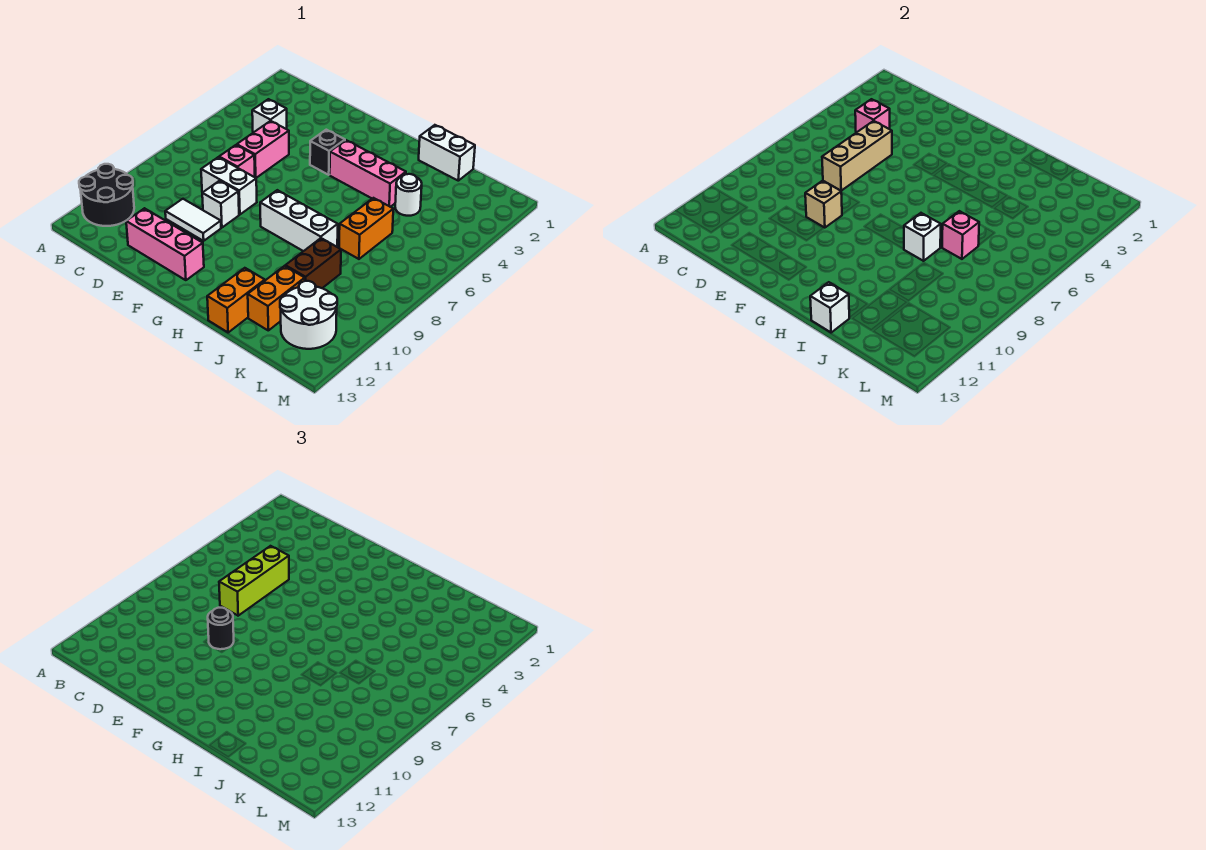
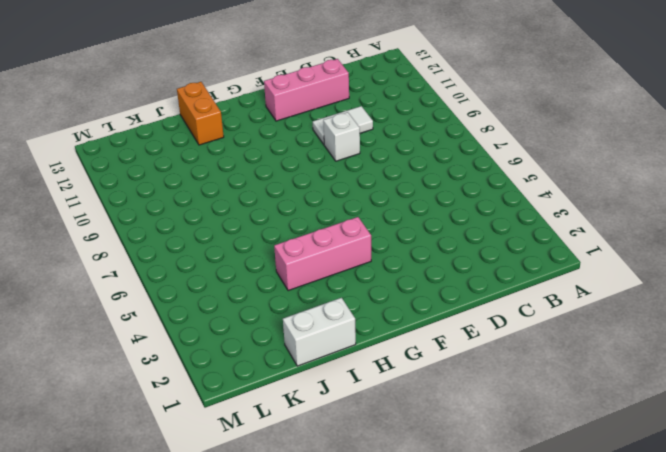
none -> black round brick A11:B12 level 1
none -> white brick C4 level 1
none -> pink brick D5:D6 level 1

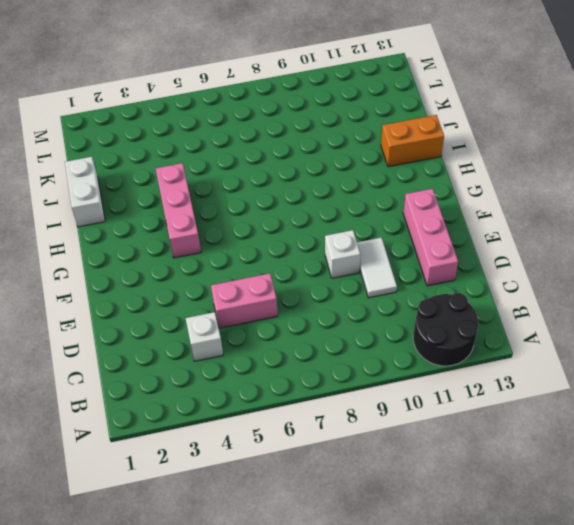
none -> pink brick D7 level 1
none -> white brick D8:E8 level 1
none -> black brick F4 level 1

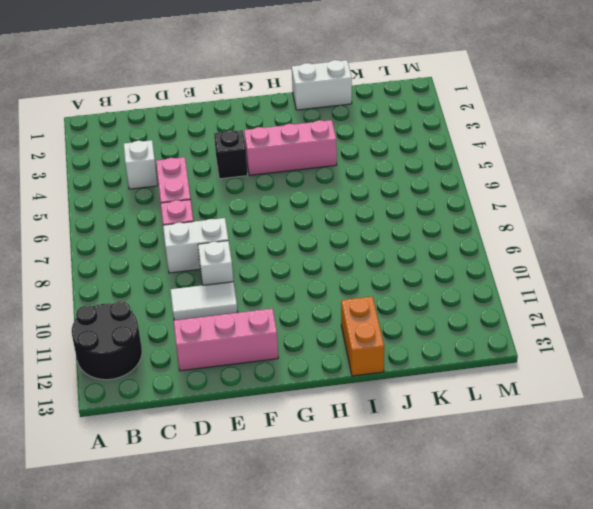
none -> white brick G8:I8 level 1
none -> white round brick J4 level 1
none -> orange brick J6:J7 level 1

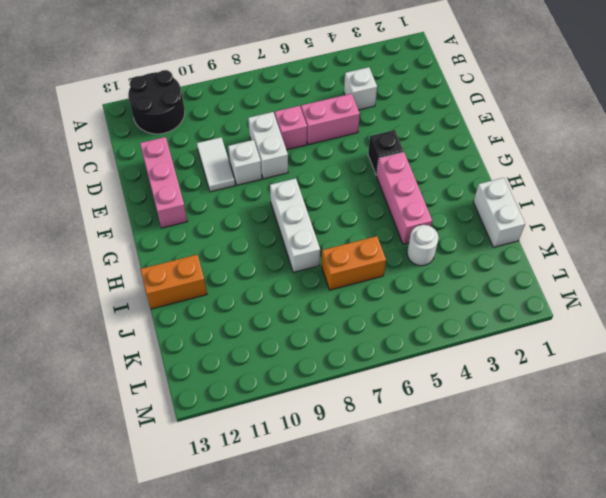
none -> brown brick J9:J10 level 1
none -> orange brick J11:J12 level 1
none -> white round brick K11:L12 level 1

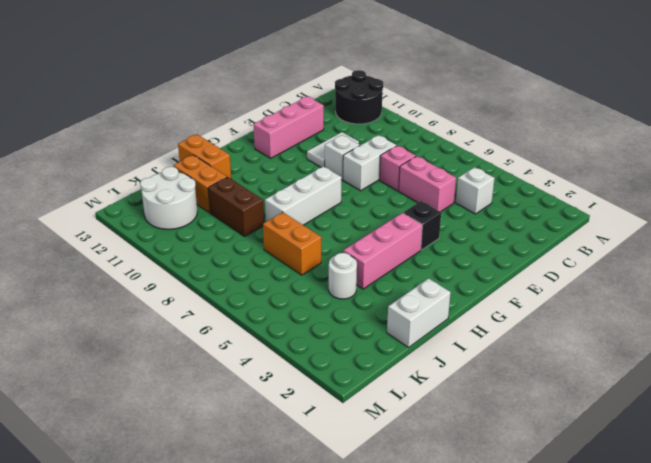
none -> pink brick C4 level 2
none -> tan brick D5:D7 level 2
none -> tan brick E9 level 2

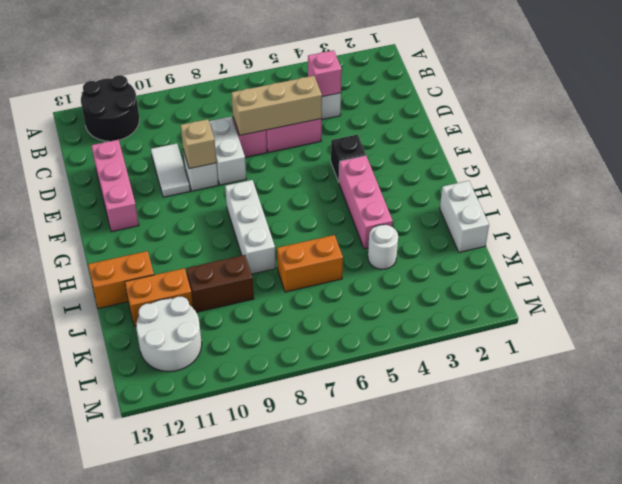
none -> white brick I8 level 2
none -> white brick I13 level 2
none -> pink brick J7 level 2

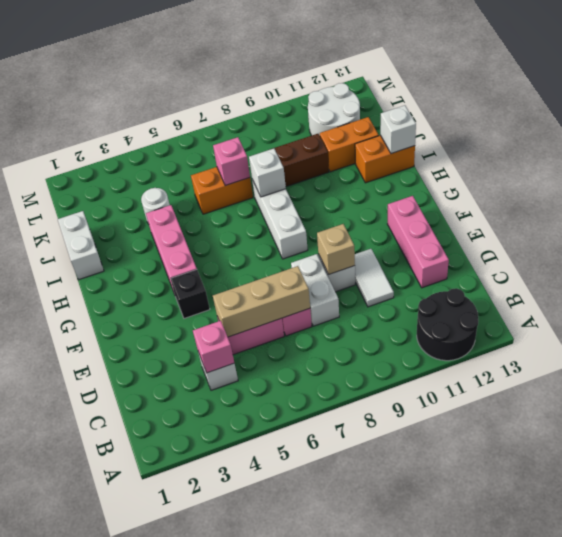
none -> lime brick D5:D7 level 3
none -> black round brick E9 level 3

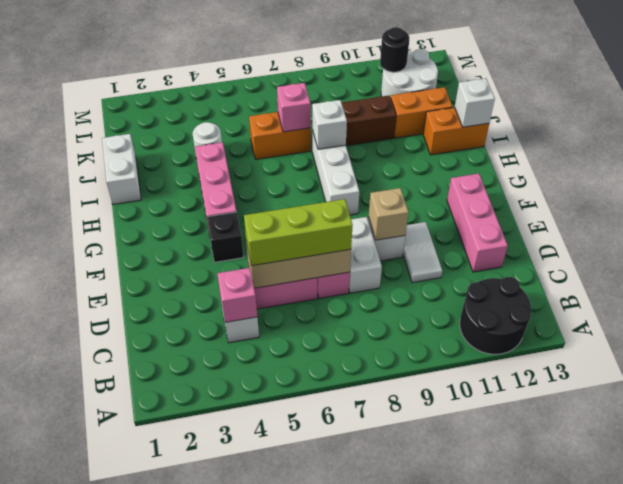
black round brick L11 level 2 -> black round brick E9 level 3

